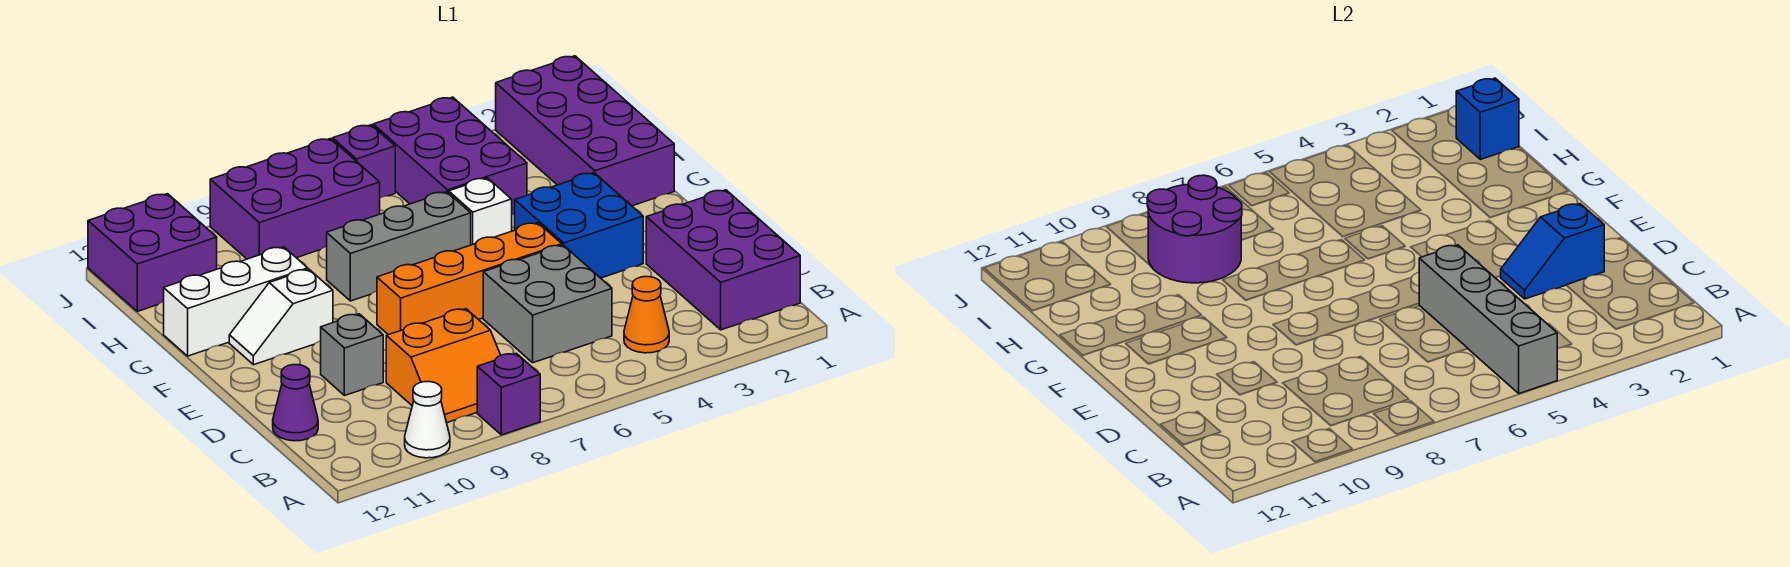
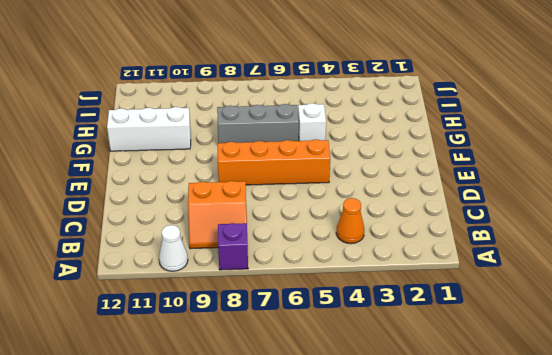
none -> purple brick B1:D2 level 1
none -> grey brick C5:D6 level 1
none -> purple cone C12 level 1

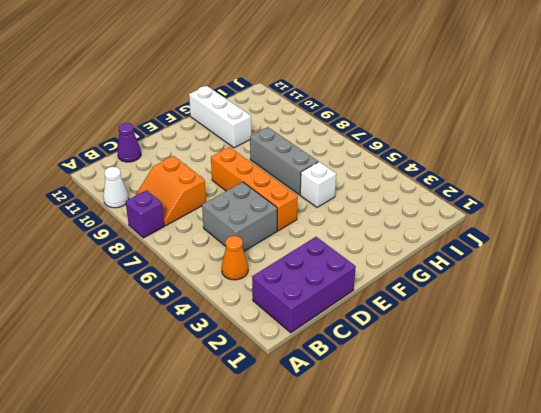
none -> grey brick D10 level 1
none -> blue brick E3:F4 level 1
none -> white slope F10:F11 level 1 top 10

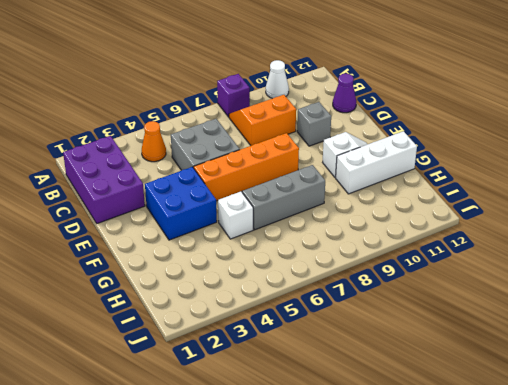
none -> purple brick G1:J2 level 1
none -> purple brick H4:J5 level 1
none -> purple brick I7:J9 level 1

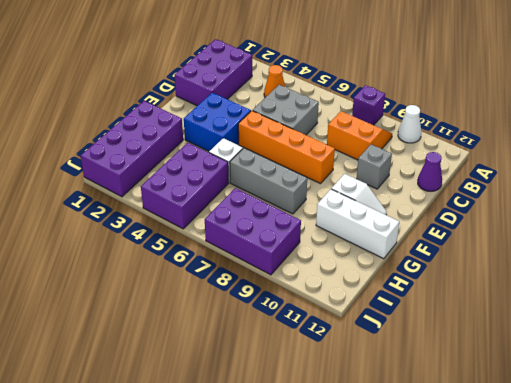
none -> purple brick I11:J12 level 1
none -> purple brick J6 level 1
none -> grey brick A5:D5 level 2

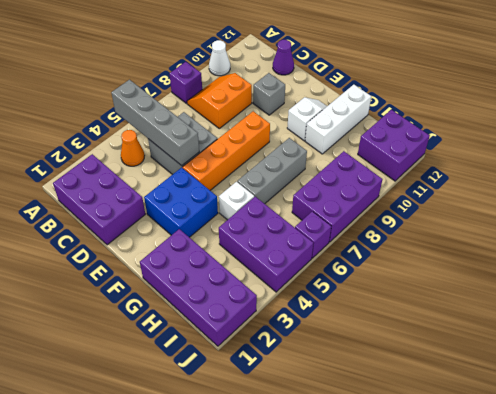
none -> blue slope D2:D3 level 2 top 2
none -> purple round brick H8:I9 level 2
none -> blue brick I1 level 2

